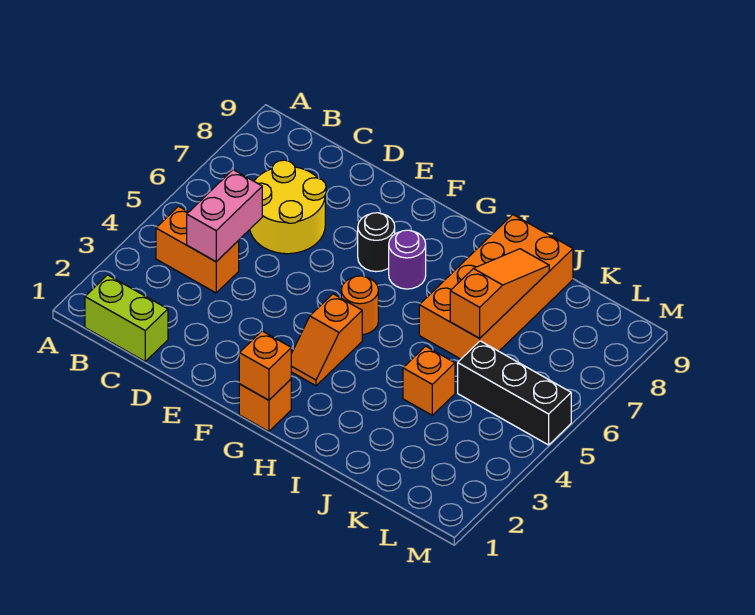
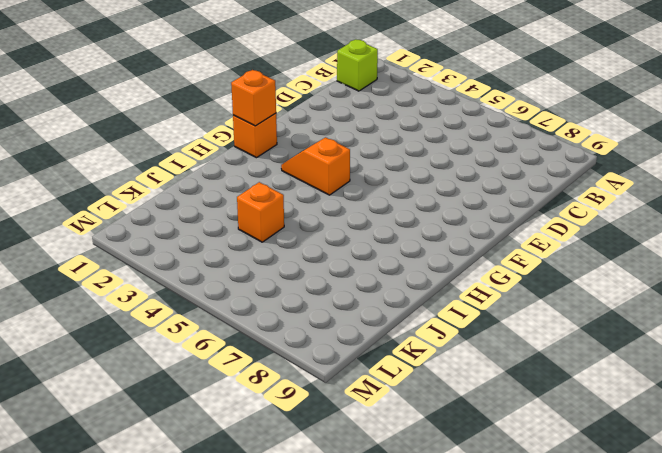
lime brick B1 level 1 -> lime brick B1:C1 level 1
none -> orange brick B4:C4 level 1
none -> yellow round brick C6:D7 level 1
none -> black round brick F7 level 1

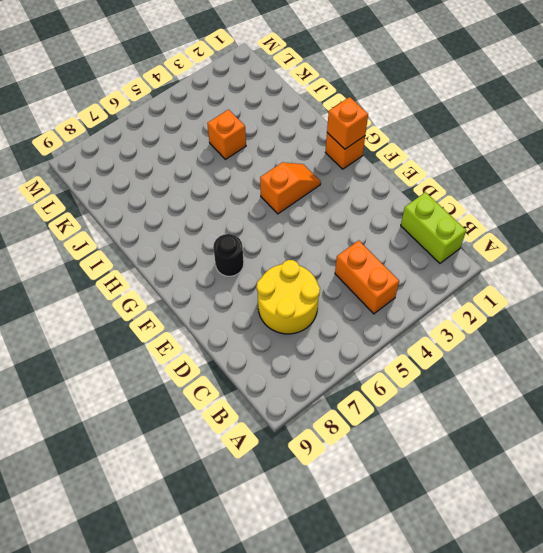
none -> orange round brick G5 level 1
none -> purple round brick G7 level 1
none -> orange brick I6:J9 level 1

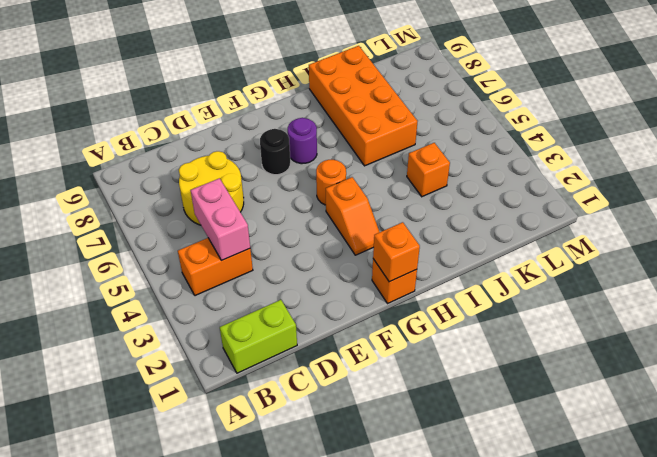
none -> black brick K5:M5 level 1
none -> orange slope J6:J8 level 2 top 6

